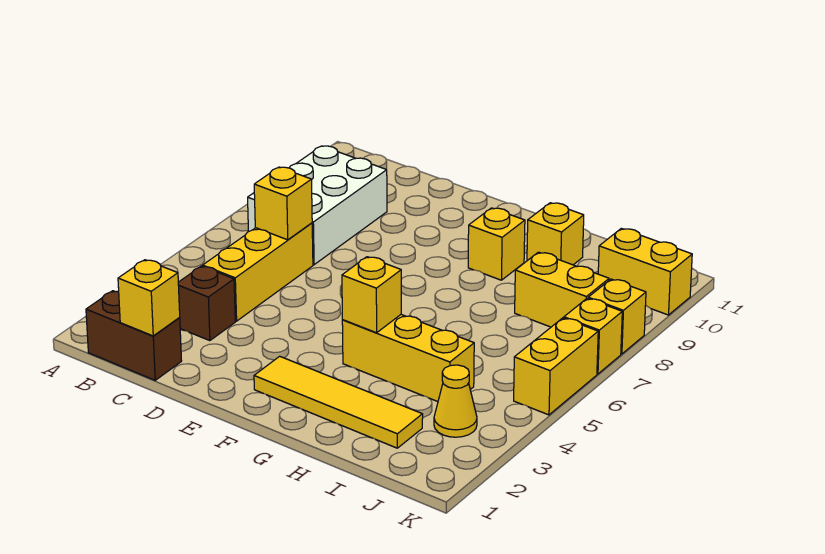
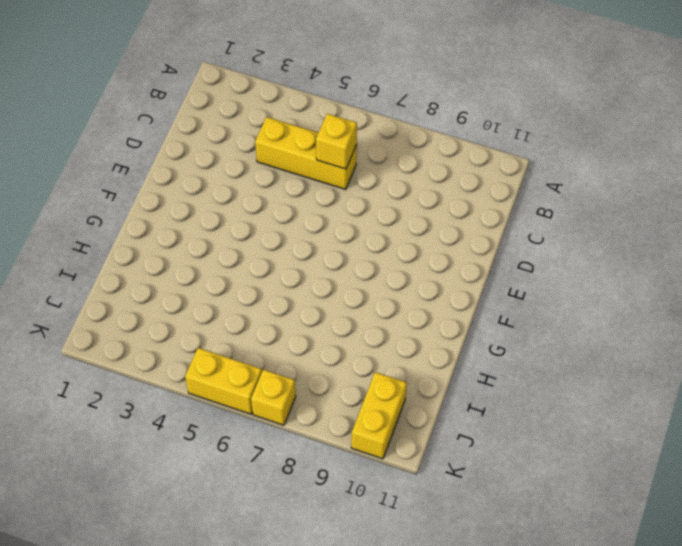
none -> brown brick B1:C1 level 1
none -> white brick B7:C9 level 1
none -> brown brick C3 level 1

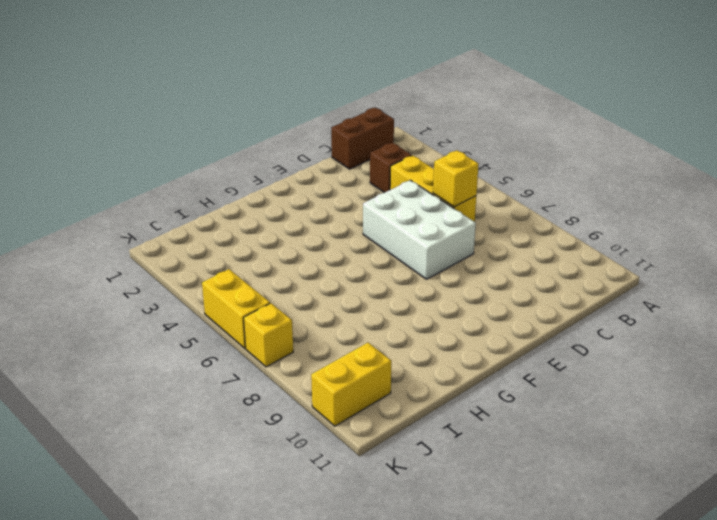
white brick D5:E7 level 1 -> white brick B7:C9 level 1
none -> yellow tile F2:I2 level 1
none -> yellow brick G4:I4 level 1
none -> yellow brick G9 level 1

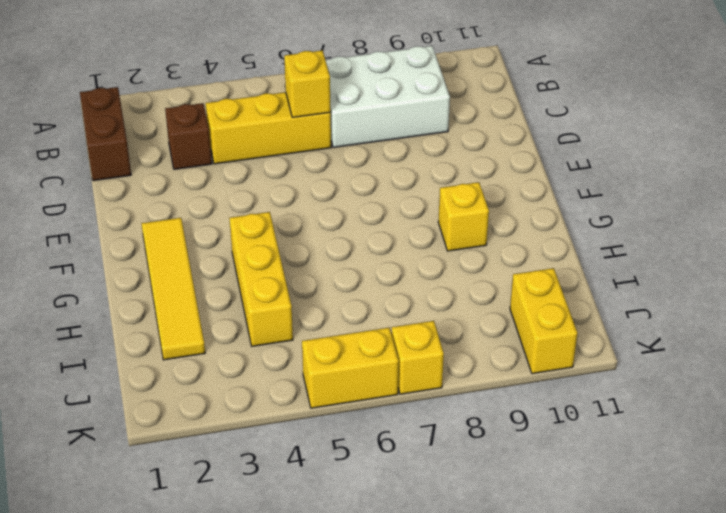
none -> yellow brick H10 level 1
none -> yellow brick I8:J8 level 1
none -> yellow cone J3 level 1

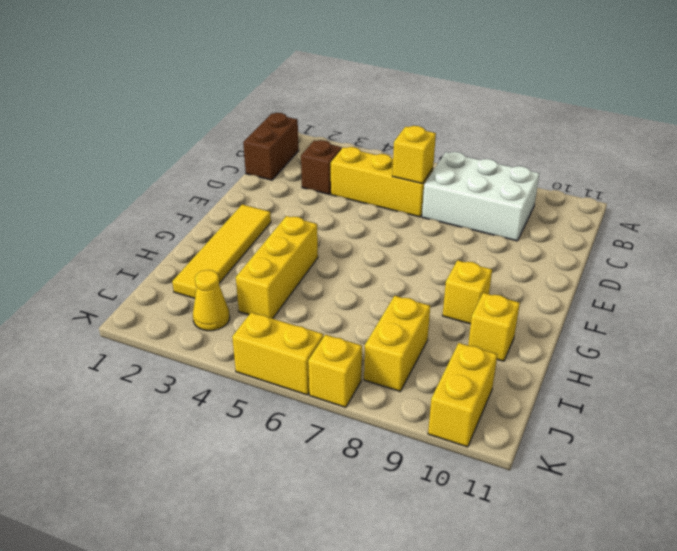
none -> yellow brick K8 level 1
none -> yellow brick C1 level 2
none -> yellow brick G4 level 2

